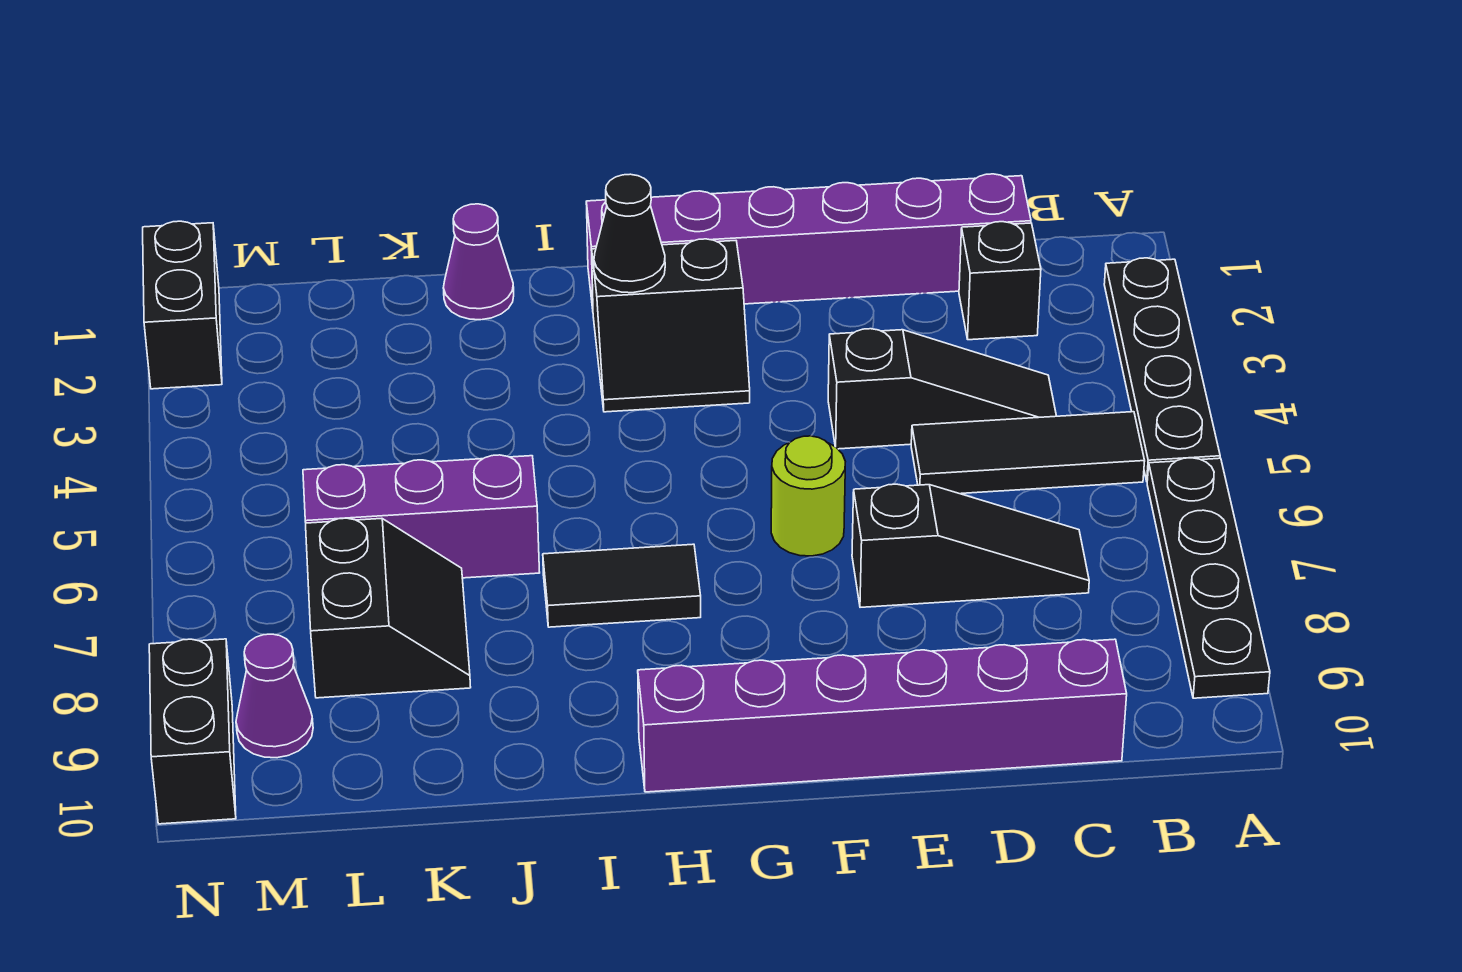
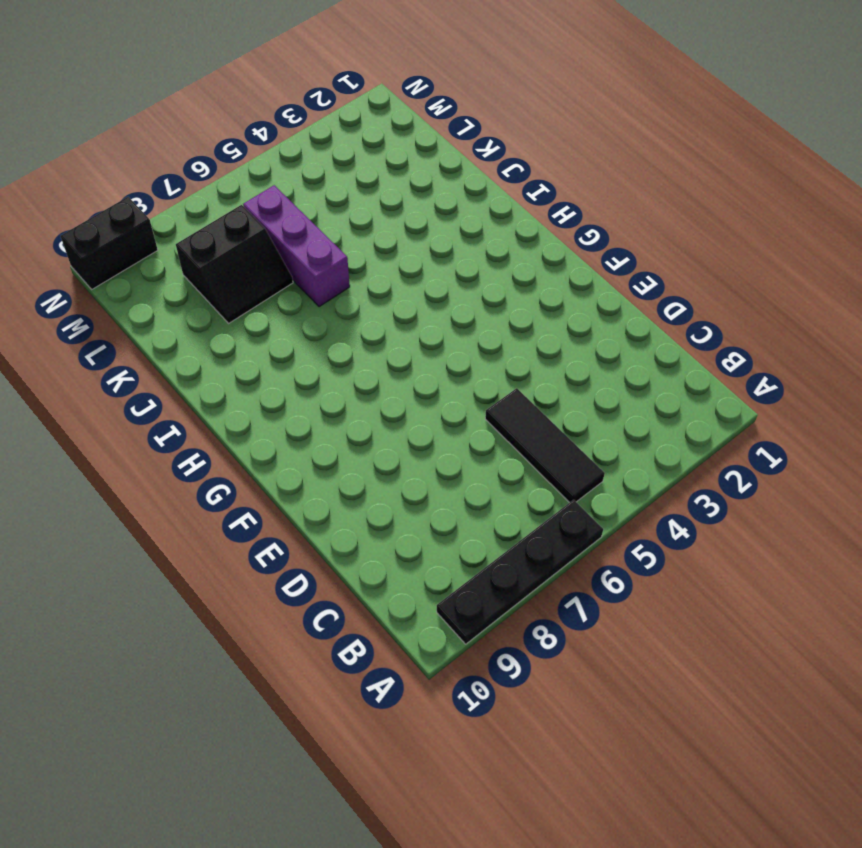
none -> black plate A2:A5 level 1
none -> purple brick C1:H1 level 1
none -> black brick C2 level 1

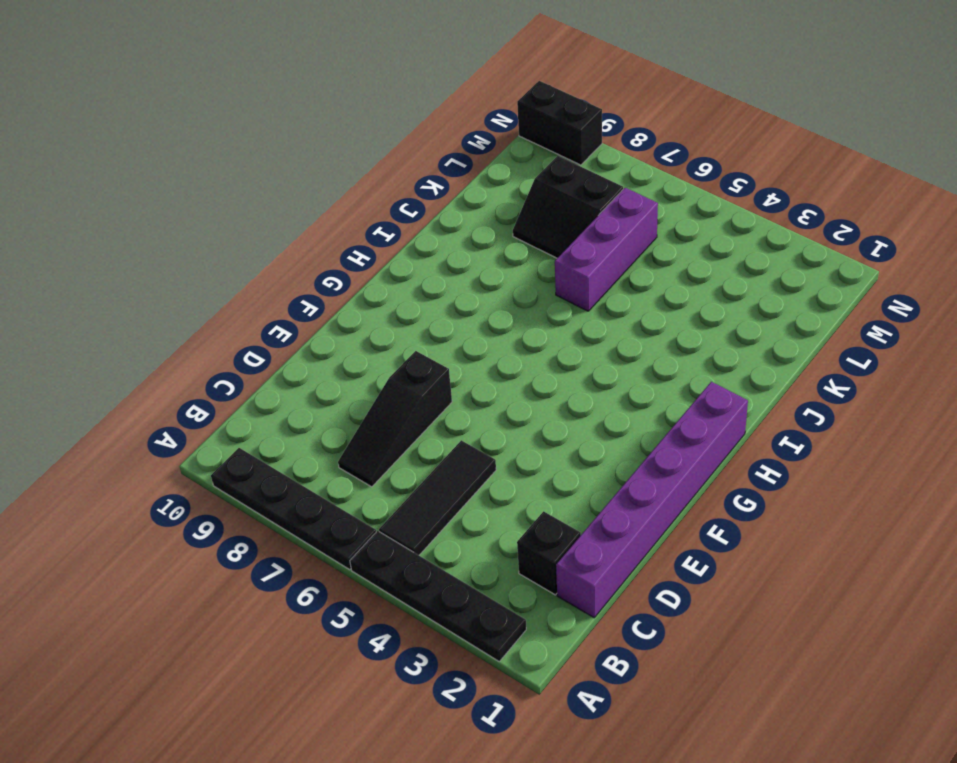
none -> black slope C4:E4 level 1 top E
none -> purple brick C10:H10 level 1
none -> lime round brick F6 level 1

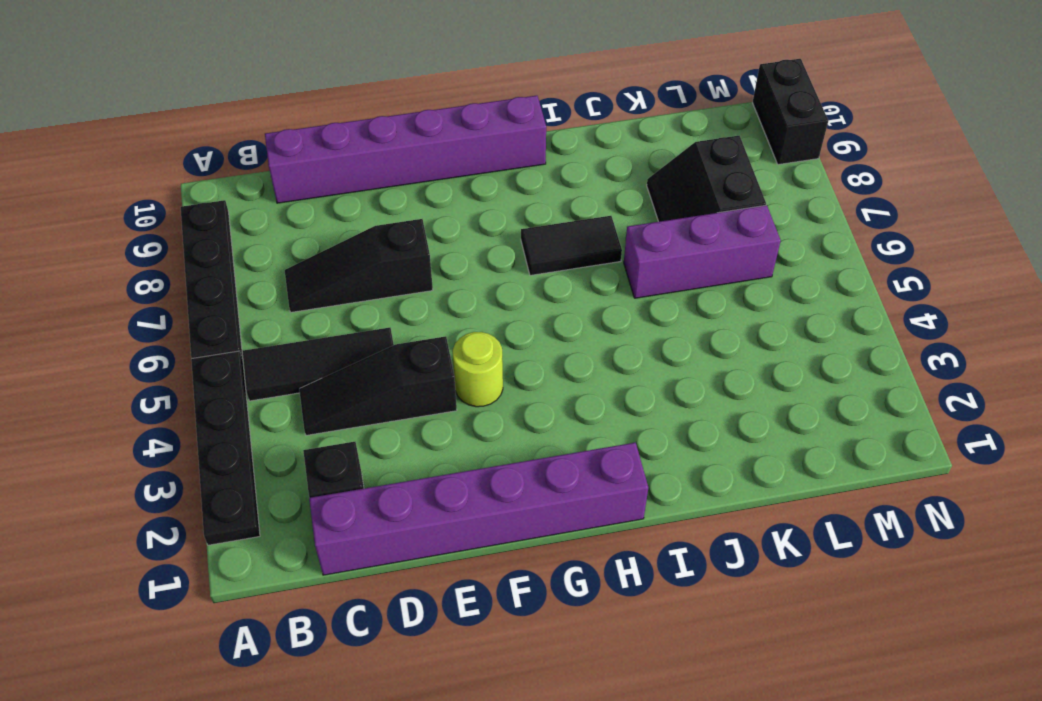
lime round brick F4 level 1 -> lime round brick F6 level 1
none -> black slope G2:H3 level 1 top 2
none -> purple cone J1 level 1
none -> purple cone M9 level 1

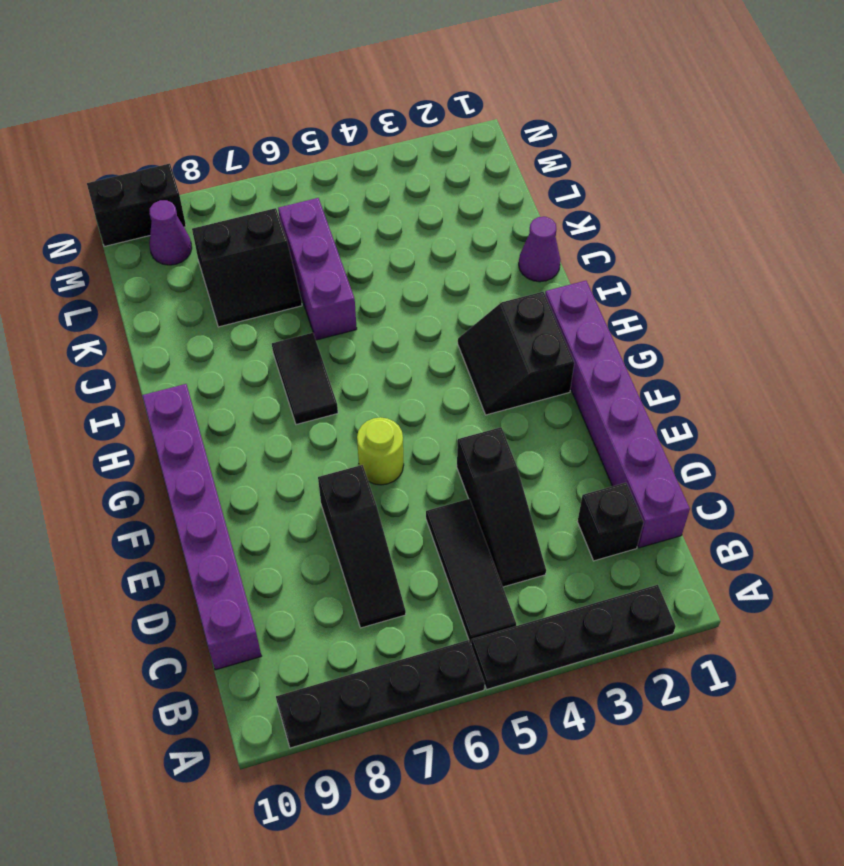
none -> black brick N1:N2 level 1
none -> black cone H2 level 2

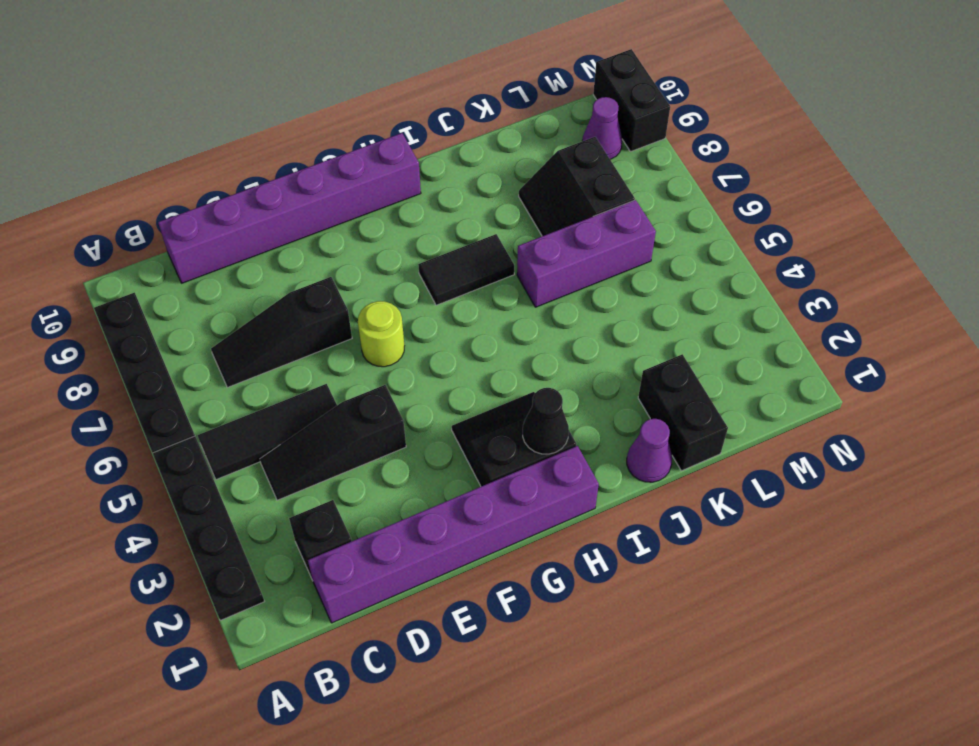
black brick K1:K2 level 1 -> black brick N1:N2 level 1

